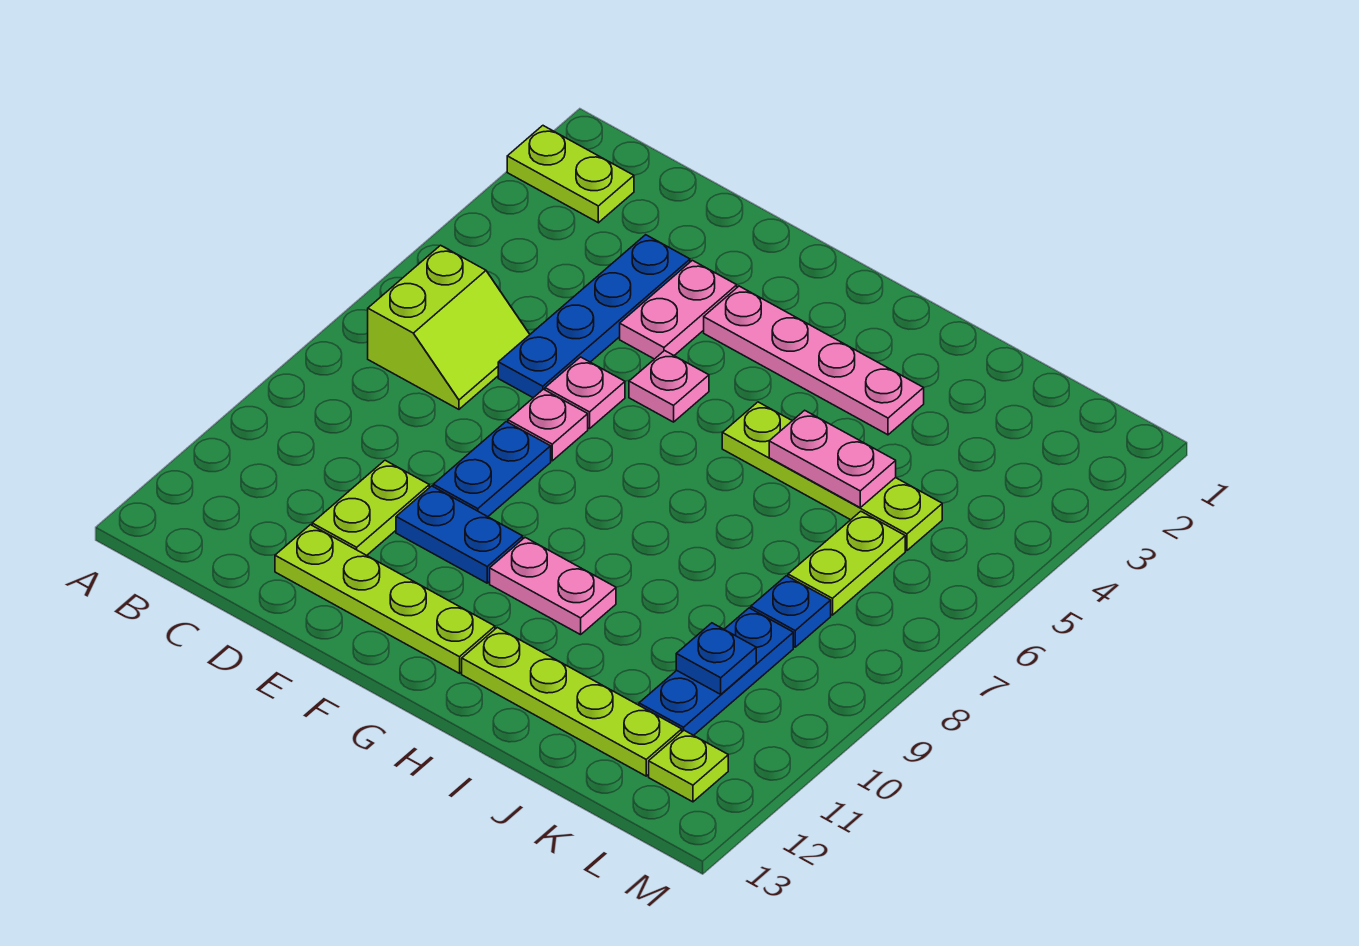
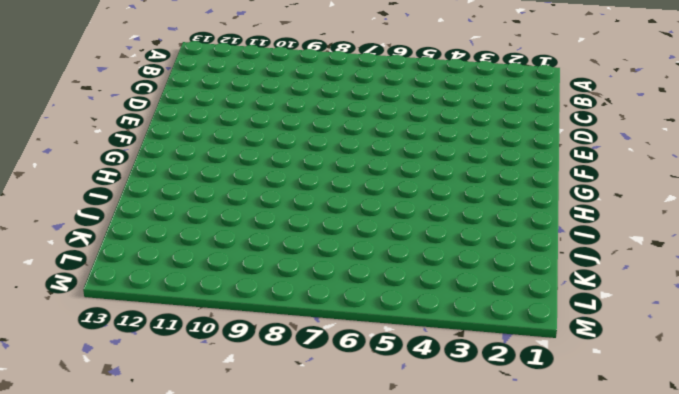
none -> lime plate A2:B2 level 1
none -> lime slope B6:C7 level 1 top B
none -> blue plate D3:D6 level 1

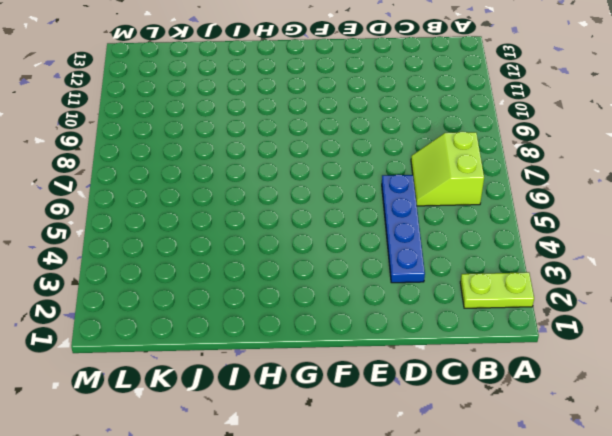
none -> lime plate D10:D11 level 1
none -> lime plate D12:G12 level 1
none -> pink plate E3:E4 level 1

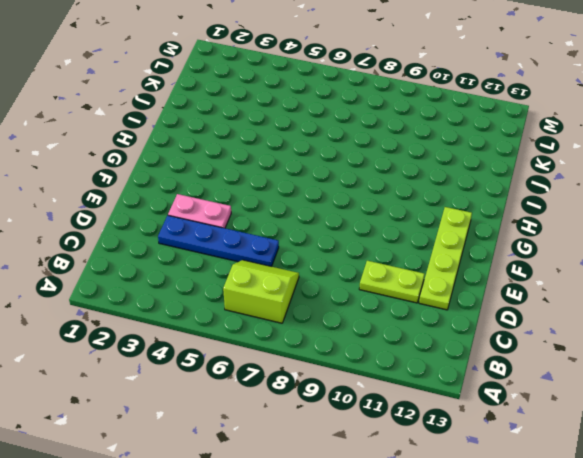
none -> lime plate A2:B2 level 1
none -> pink plate E6 level 1
none -> pink plate E7 level 1

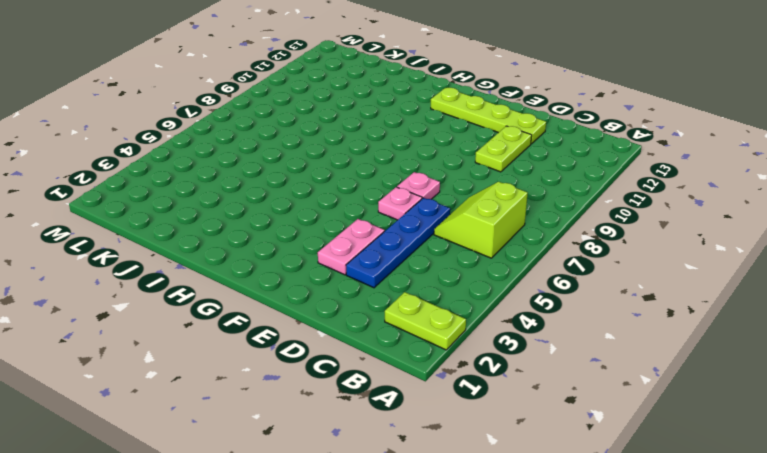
none -> blue plate E8:E9 level 1
none -> blue plate E10:F10 level 1
none -> pink plate F3:I3 level 1

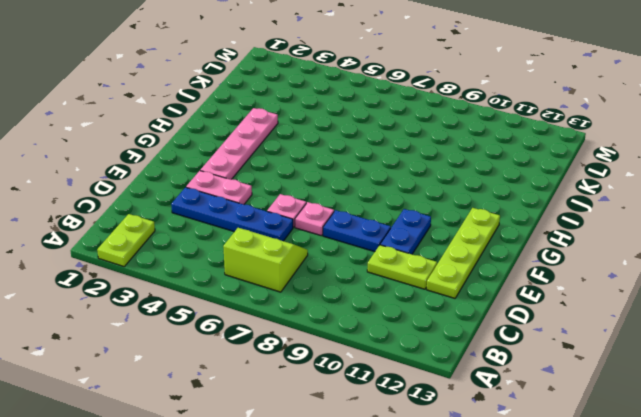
none -> pink plate F5 level 1
none -> pink plate G10:H10 level 1
none -> lime plate H5:K5 level 1

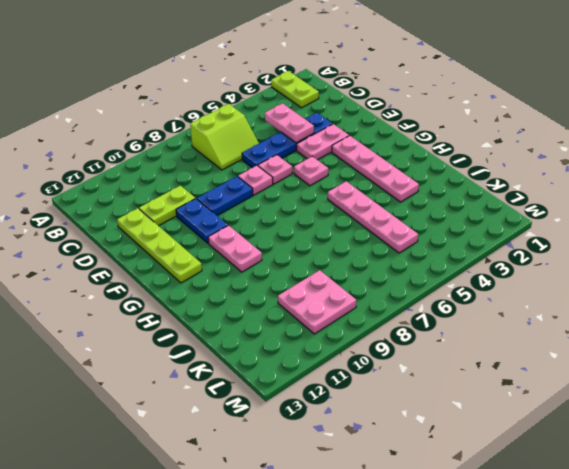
pink plate C4:D4 level 2 -> pink plate I5:J5 level 2
pink plate H5:K5 level 1 -> lime plate H5:K5 level 1
pink plate K9:L10 level 1 -> blue plate K9:K11 level 1
none -> lime plate H12:K12 level 1
none -> lime plate K6:K7 level 1
none -> blue plate K8 level 1

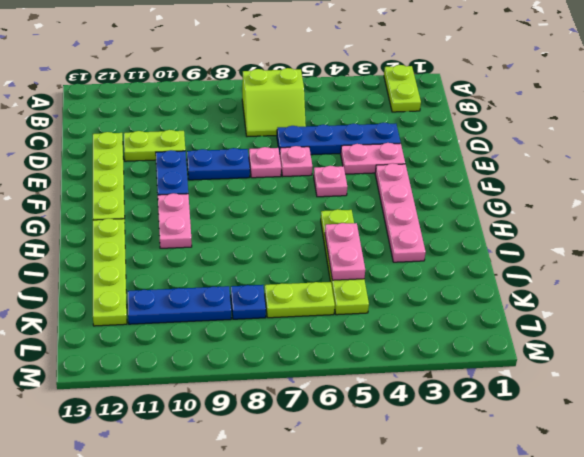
none -> lime plate L12 level 1
none -> blue plate K10 level 2

